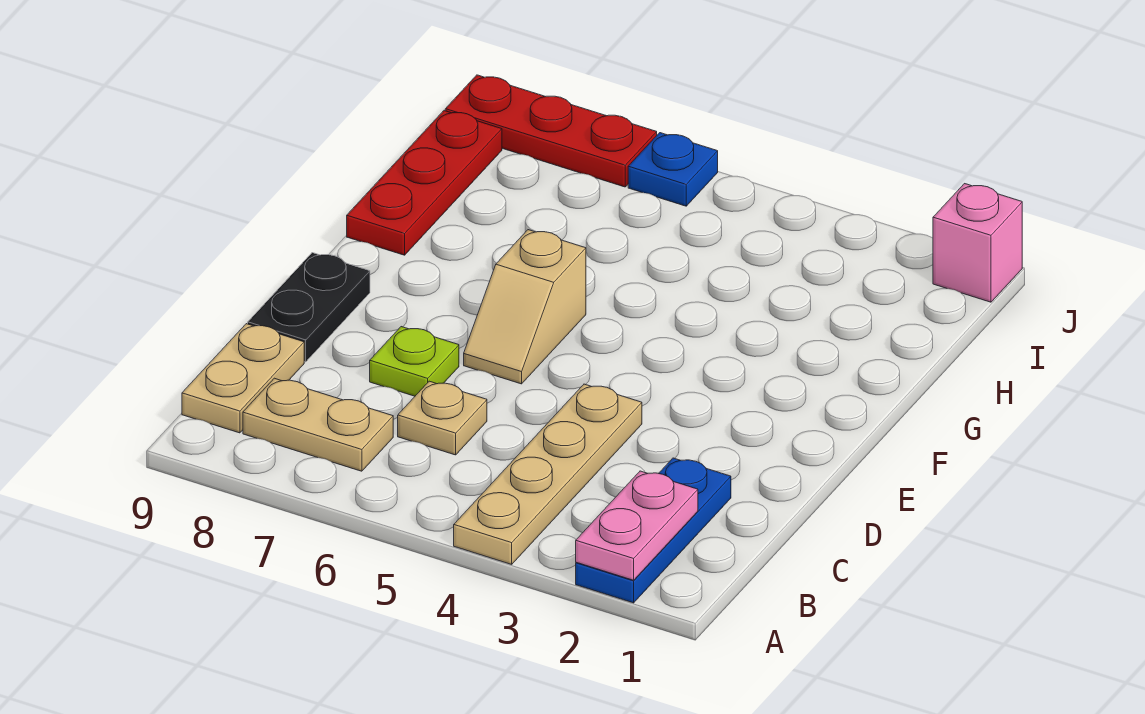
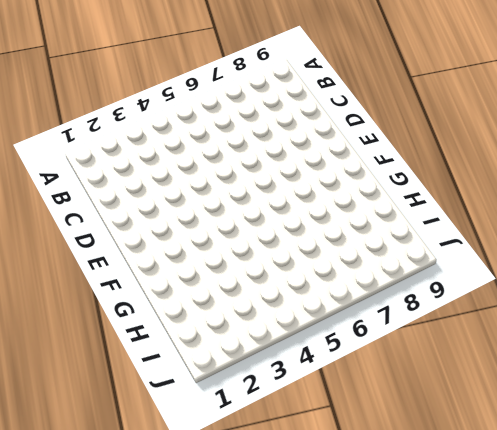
none -> blue plate A2:C2 level 1
none -> tan plate A4:D4 level 1
none -> tan plate B7:B8 level 1

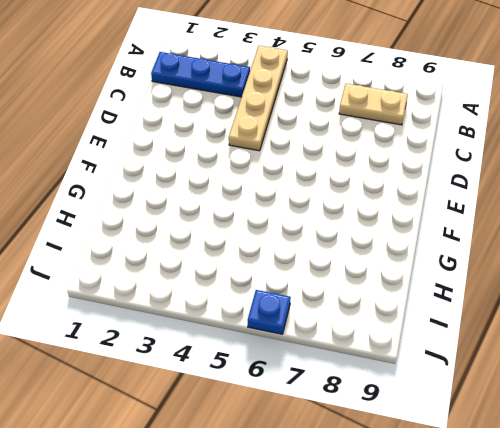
blue plate B1:B3 level 1 -> blue plate A2:C2 level 1
none -> tan plate B9:C9 level 1
none -> tan plate C6 level 1
none -> lime plate D7 level 1

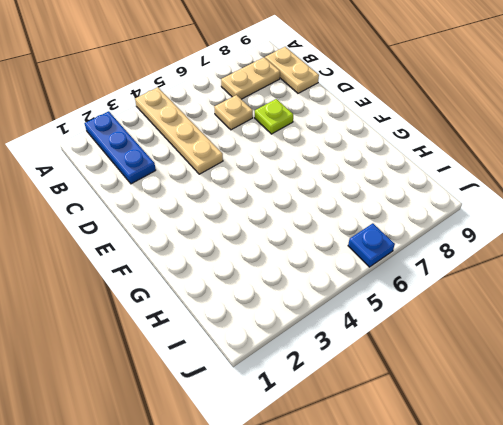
none -> black plate D9:E9 level 1
none -> tan slope E6:F6 level 1 top F
none -> red plate G9:I9 level 1

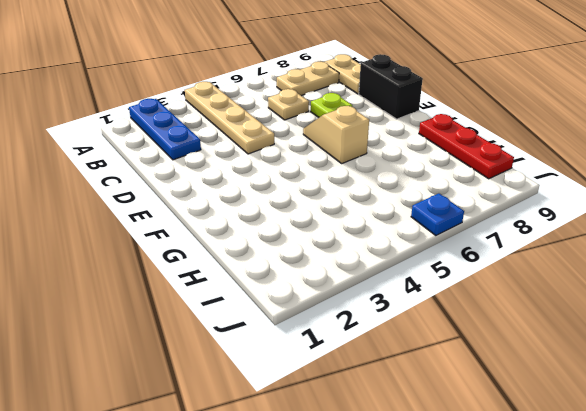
black brick D9:E9 level 1 -> black plate D9:E9 level 1
none -> pink brick J1 level 1
none -> red plate J7:J9 level 1
none -> pink plate A2:B2 level 2

